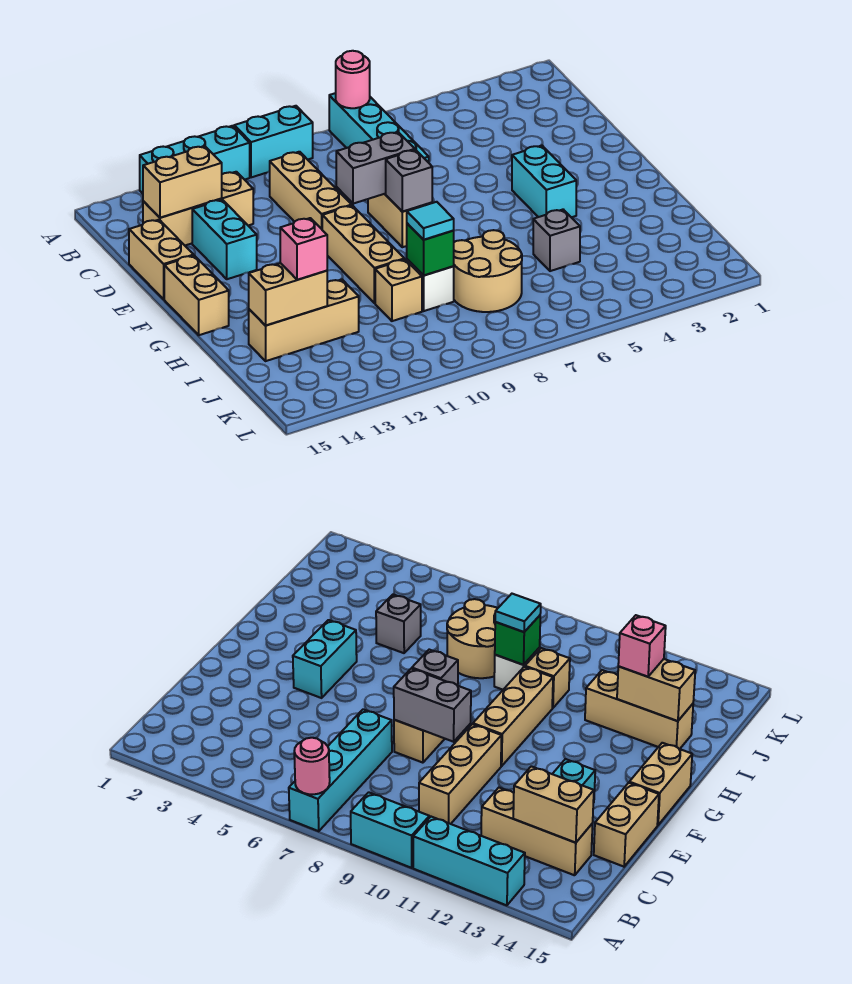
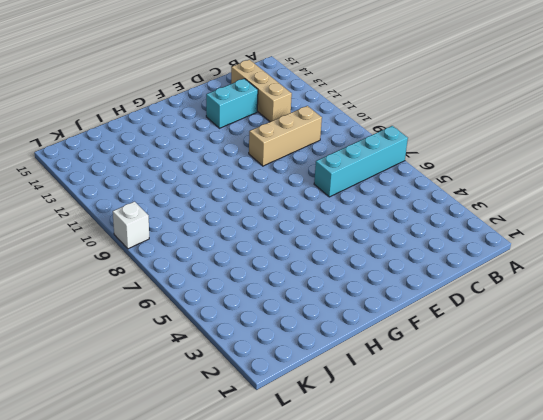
white brick L9 level 1 -> white brick I9 level 1
none -> cyan brick A9:A10 level 1
none -> cyan brick A11:A13 level 1
none -> tan brick D15:E15 level 1

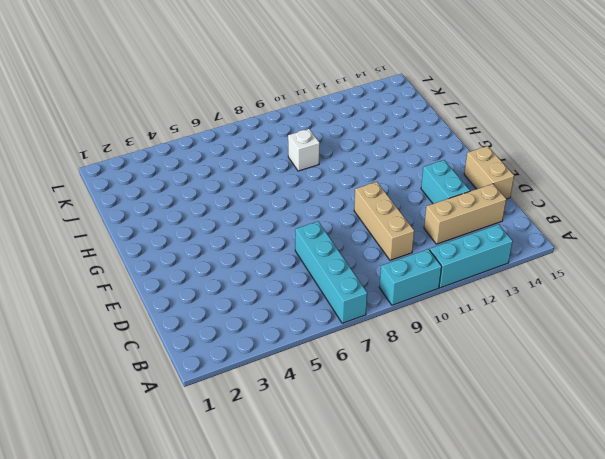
none -> tan brick E8:F8 level 1
none -> cyan brick F4:G4 level 1
none -> tan brick F10:H10 level 1

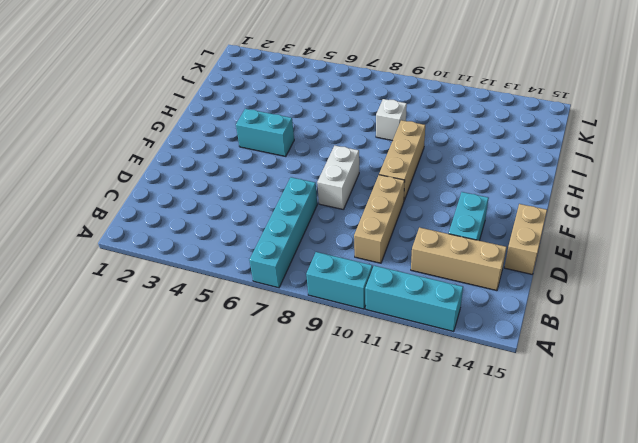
white brick E8:F8 level 1 -> tan brick E8:F8 level 1
cyan brick G4:G5 level 1 -> cyan brick F4:G4 level 1
none -> tan brick F15:G15 level 1
none -> grey brick I5 level 1
none -> tan round brick I7:J8 level 1

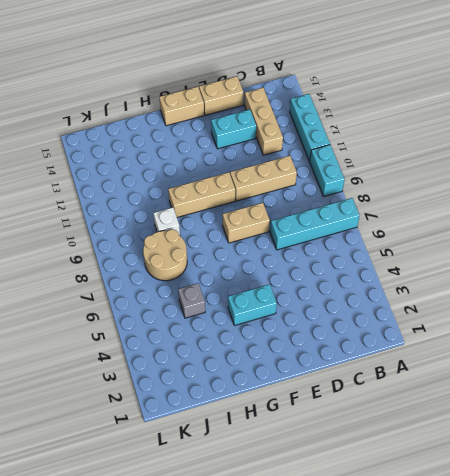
none -> tan brick I10 level 1
none -> tan brick I12:I14 level 1
none -> pink round brick A7 level 2

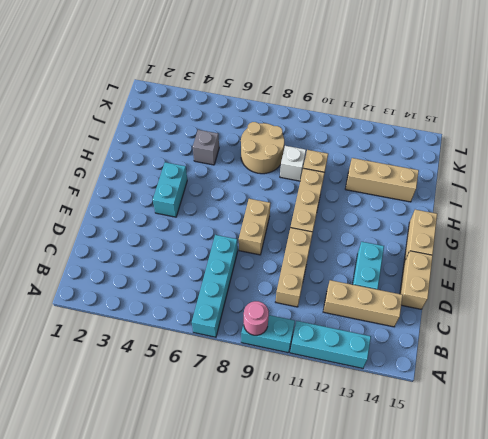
pink round brick A9 level 2 -> pink round brick A7 level 2
none -> tan brick C13:C14 level 2
none -> grey brick E8:E9 level 2
none -> grey brick F8 level 2

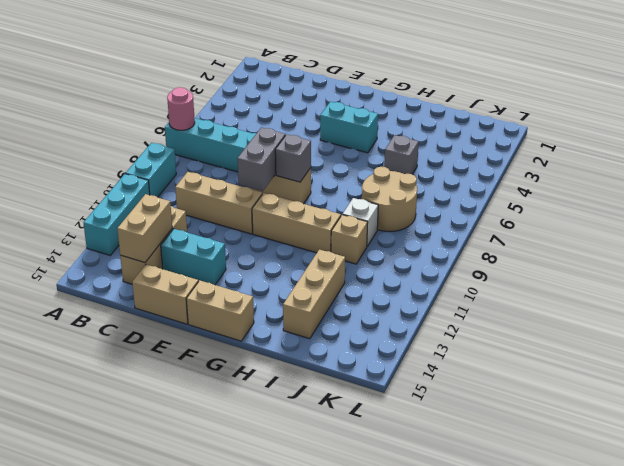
none -> green brick I9 level 2
none -> tan brick I13:I14 level 2
none -> cyan tile I9 level 3

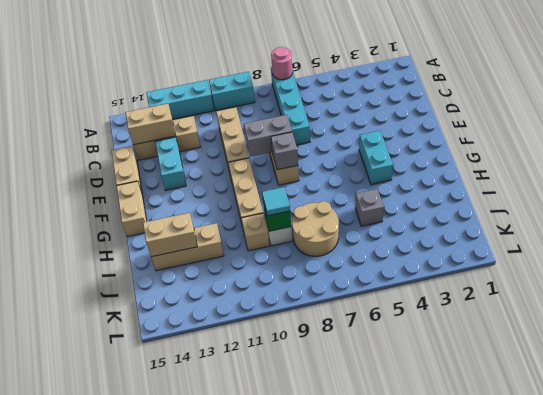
none -> pink brick I13 level 3

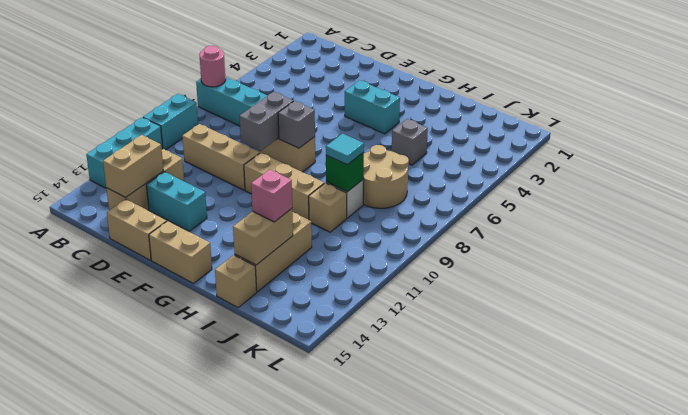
tan brick I15 level 1 -> none

